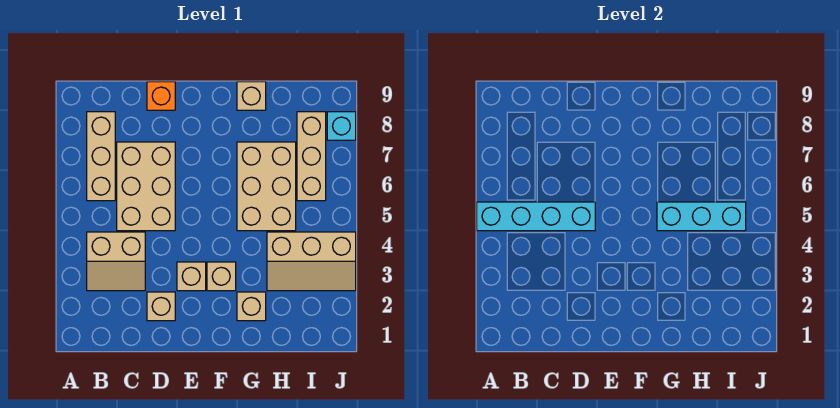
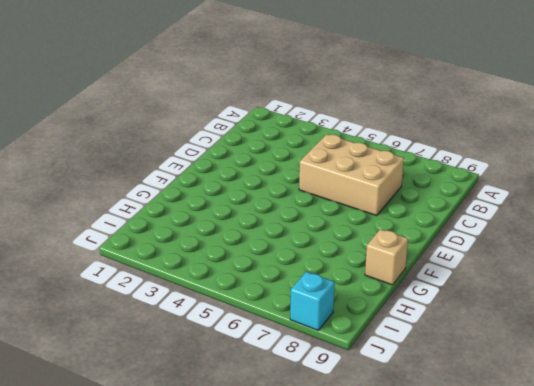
none -> tan slope B3:C4 level 1 top 4
none -> tan brick B6:B8 level 1
none -> tan brick D2 level 1

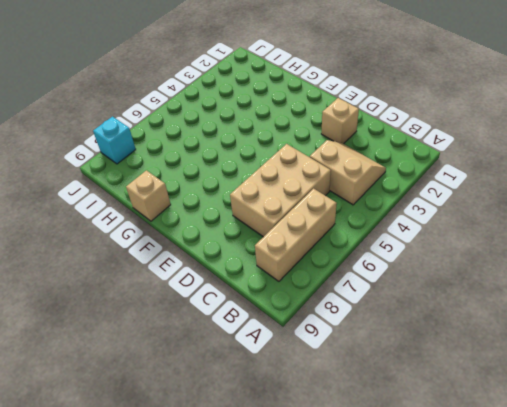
none -> orange brick D9 level 1
none -> tan brick E3 level 1
none -> tan brick F3 level 1

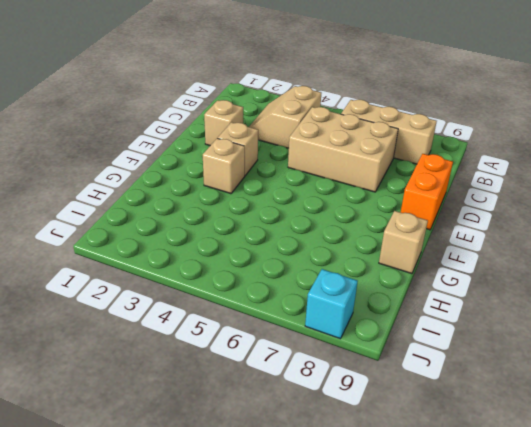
orange brick D9:E9 level 1 -> orange brick D9 level 1
none -> tan brick G2 level 1
none -> tan brick G5:H7 level 1
none -> tan slope H3:J4 level 1 top 4

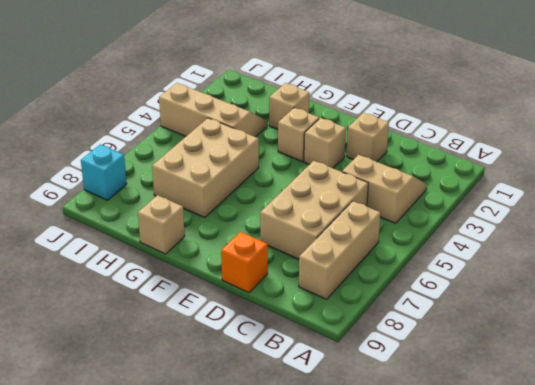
none -> tan brick I6:I8 level 1
none -> cyan brick A5:D5 level 2
none -> cyan brick G5:I5 level 2

